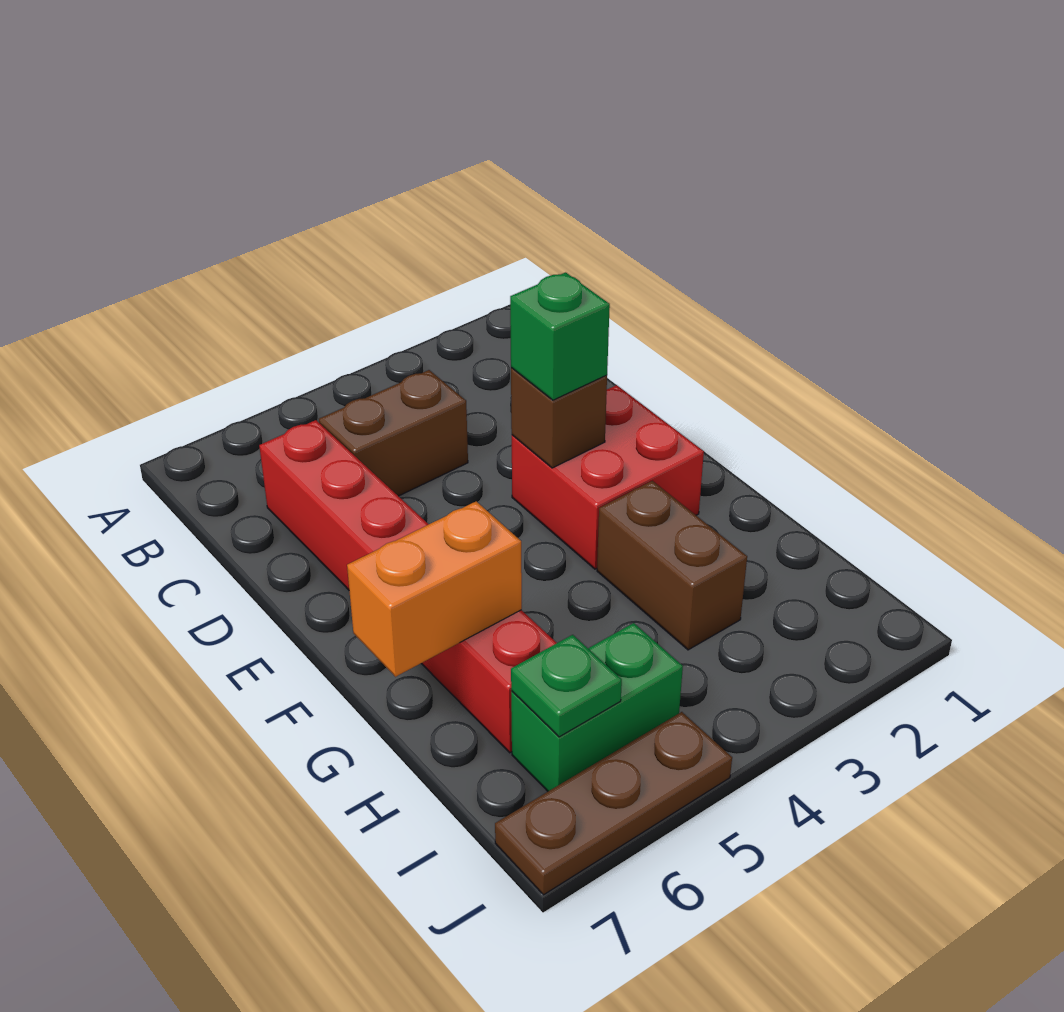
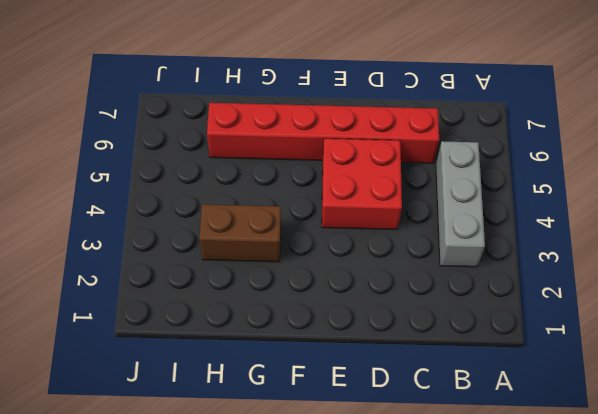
grey brick B3:B5 level 1 -> none
red brick D4:E5 level 1 -> red brick E2:F3 level 1
none -> brown brick C4:C5 level 1
none -> green brick I5:I6 level 1

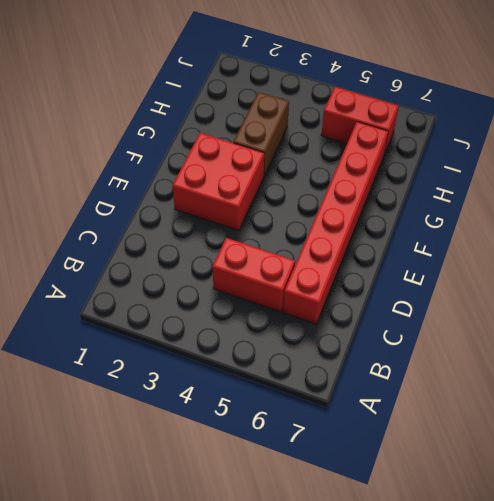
red brick C4:C5 level 1 -> brown brick C4:C5 level 1
red brick I5:I6 level 1 -> green brick I5:I6 level 1
none -> brown plate J5:J7 level 1
none -> brown brick E3 level 2

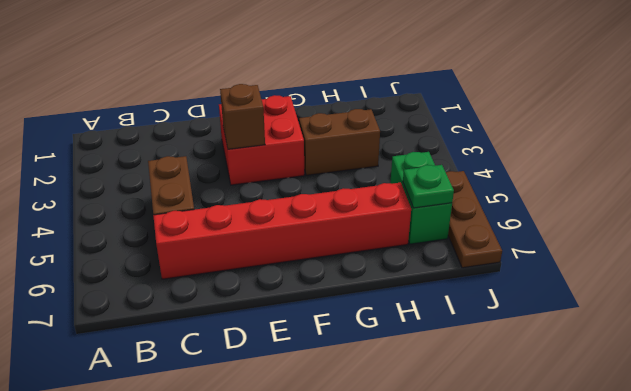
none -> orange brick G6:G7 level 2
none -> green brick E3 level 3

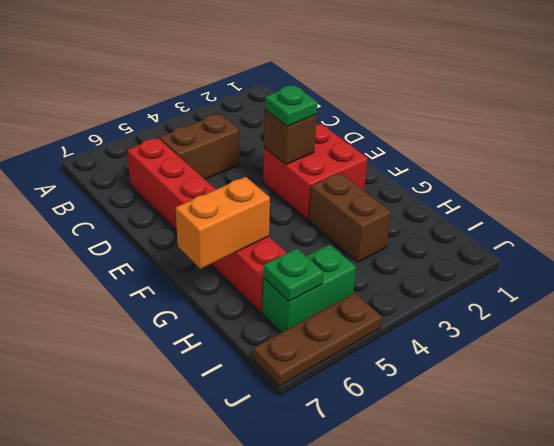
green plate E3 level 3 -> green brick E3 level 3

